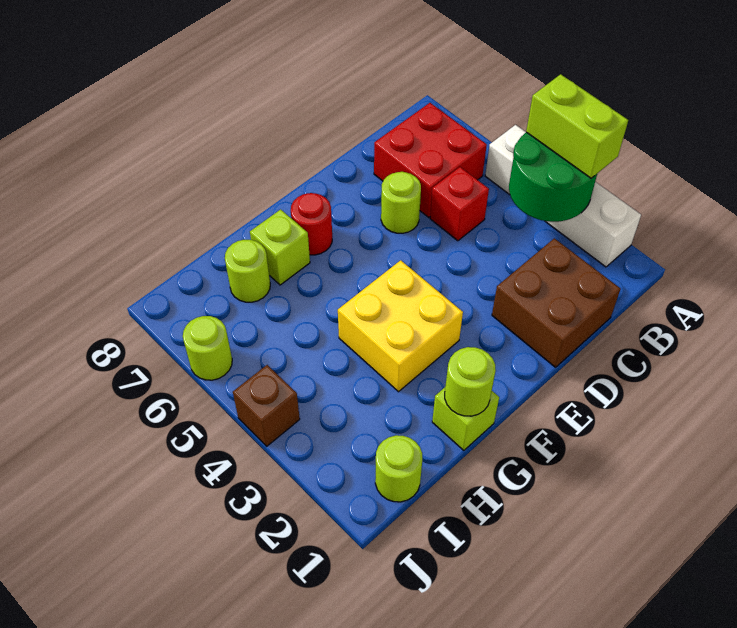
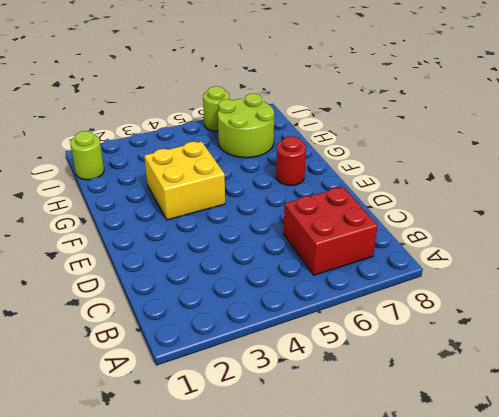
lime round brick H6:I7 level 1 -> lime round brick H7 level 1
none -> white brick A2:A5 level 1
none -> brown brick C1:D2 level 1
none -> red brick C5 level 1

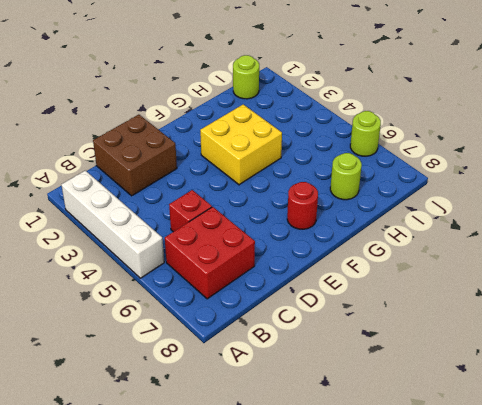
none -> lime round brick D6 level 1
none -> lime brick G1 level 1
none -> lime brick G7 level 1

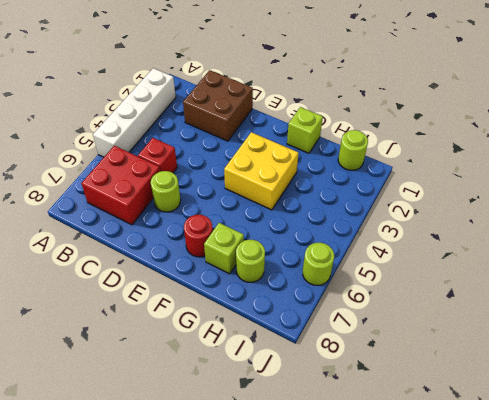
none -> brown brick J4 level 1
none -> green round brick A3:B4 level 2
none -> lime round brick G1 level 2

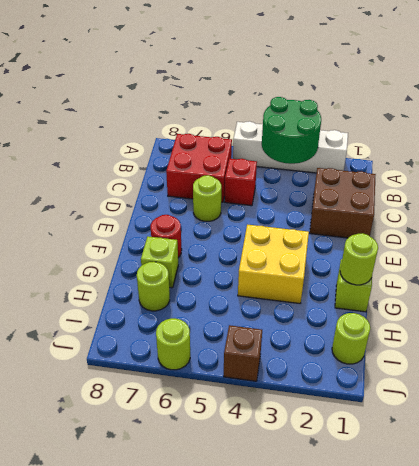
none -> lime brick A3:A4 level 3

